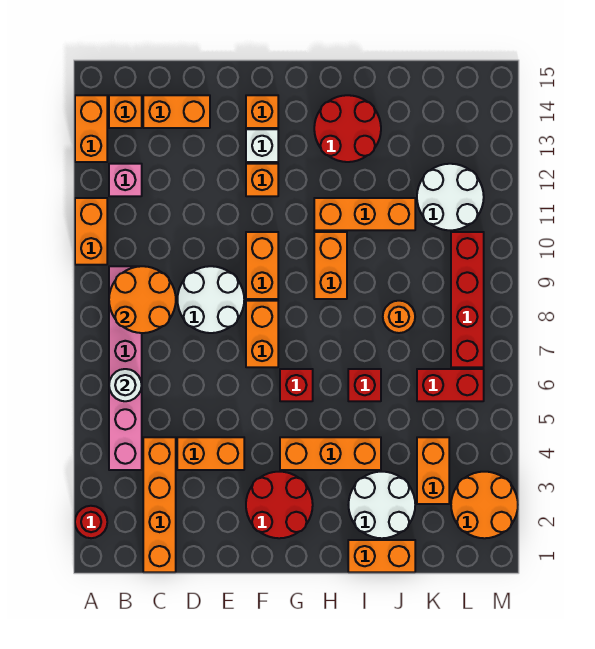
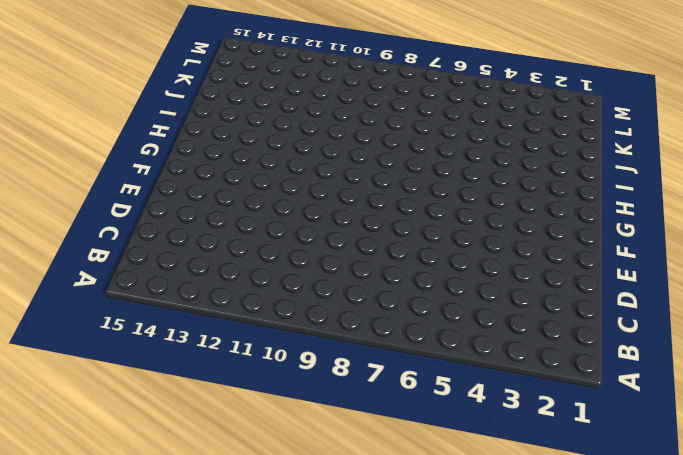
none -> red round brick A2 level 1
none -> orange brick A10:A11 level 1
none -> orange brick A13:A14 level 1
none -> pink brick B4:B9 level 1

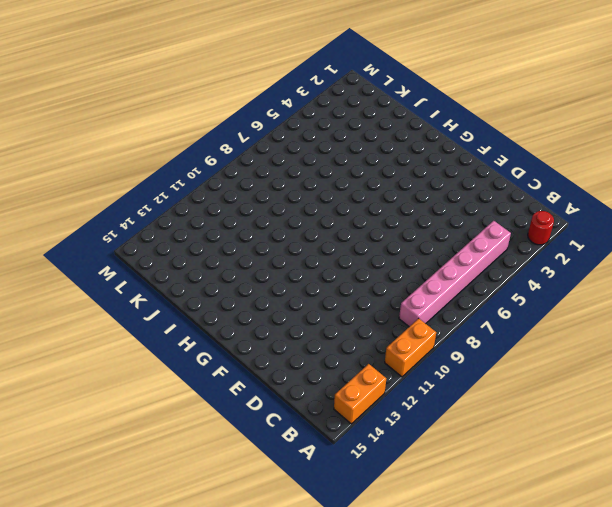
none -> pink brick B12 level 1
none -> orange brick B14 level 1
none -> orange brick C1:C4 level 1
none -> orange brick C14:D14 level 1

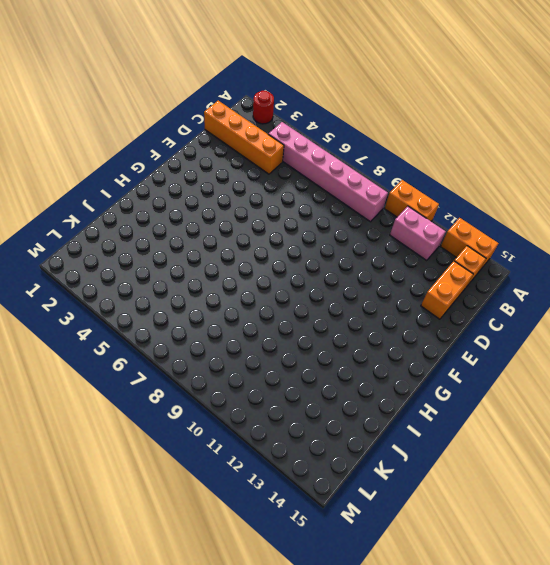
pink brick B11:B12 level 1 -> pink brick B12 level 1
none -> orange brick D4:E4 level 1
none -> white round brick D8:E9 level 1
none -> red round brick F2:G3 level 1
none -> orange brick F7:F8 level 1

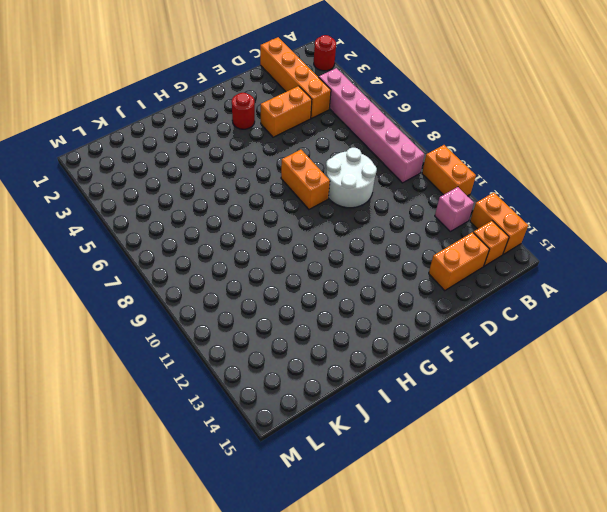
red round brick F3 level 1 -> red round brick F2:G3 level 1
none -> orange brick F9:F10 level 1
none -> orange brick F12 level 1
none -> white brick F13 level 1
none -> orange brick F14 level 1

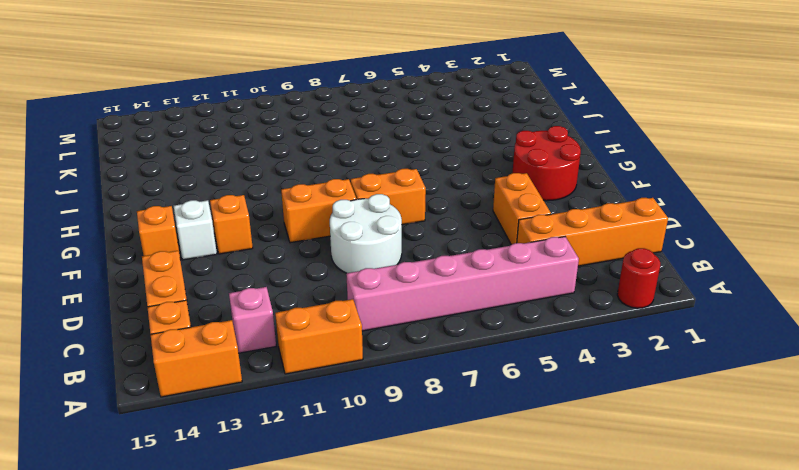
none -> orange brick G4:I4 level 1
none -> red brick G6 level 1
none -> orange brick H9:H10 level 1
none -> orange brick H11:J11 level 1

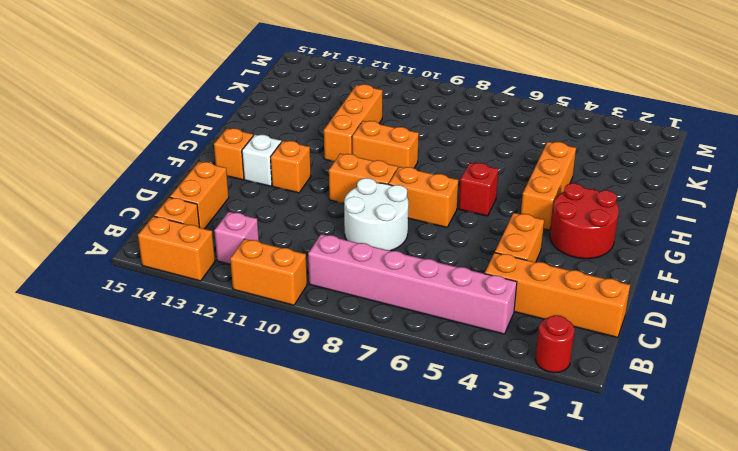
none -> red round brick H13:I14 level 1
none -> orange brick I1:J1 level 1
none -> white round brick I2:J3 level 1
none -> red brick I6 level 1

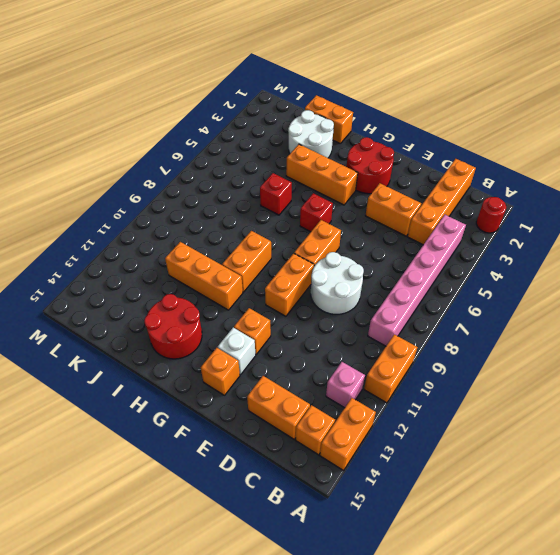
none -> orange round brick J8 level 1
none -> orange brick K3:K4 level 1
none -> red brick K6:L6 level 1
none -> white round brick K11:L12 level 1

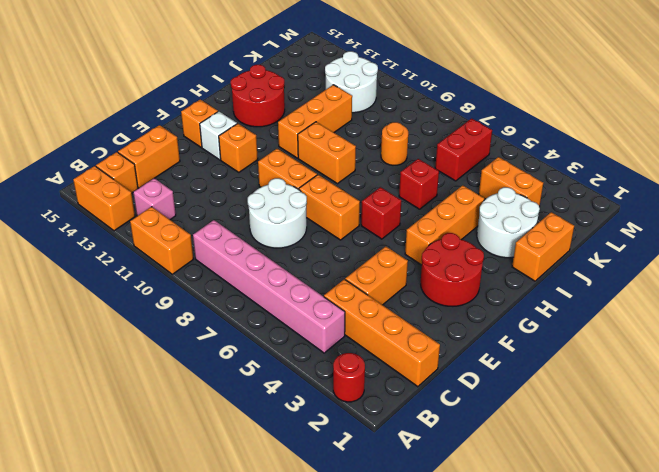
none -> orange round brick L2:M3 level 1
none -> red brick L7:L10 level 1
none -> white round brick B6 level 2
none -> orange round brick B8:C9 level 2

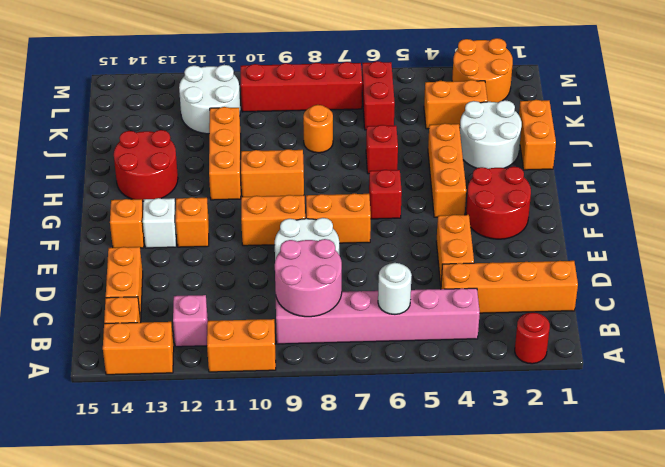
pink round brick B8:C9 level 2 -> orange round brick B8:C9 level 2

